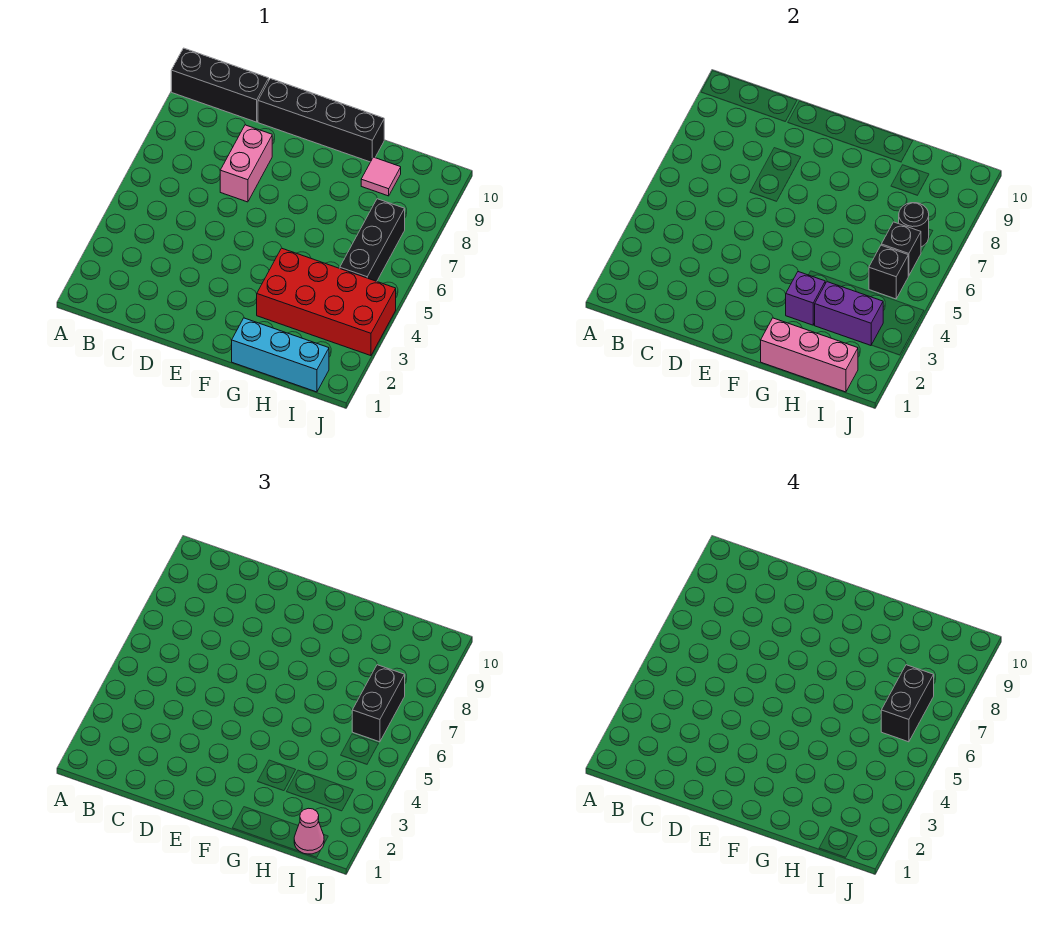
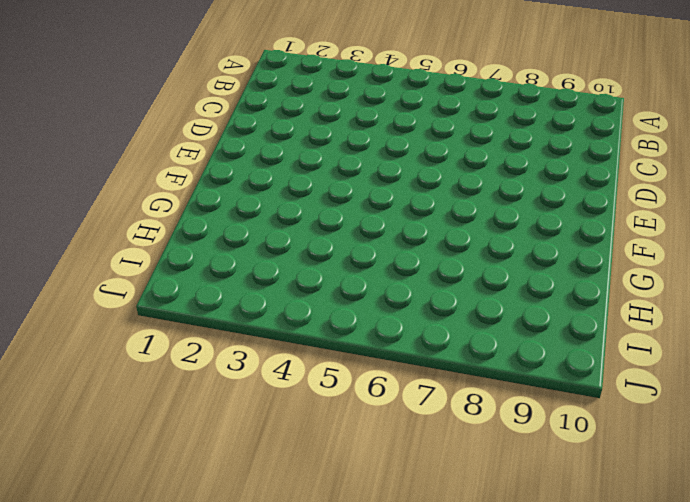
none -> black brick A10:C10 level 1
none -> pink brick D7:D8 level 1
none -> black brick D10:G10 level 1

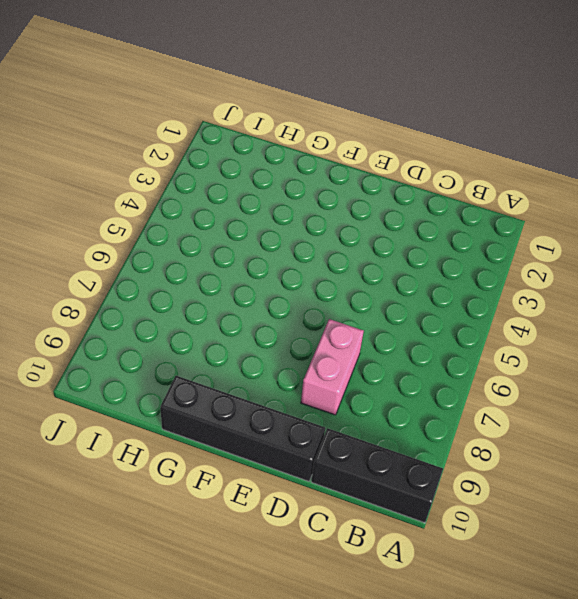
none -> cyan brick G1:I1 level 1
none -> red brick G3:J4 level 1
none -> pink tile H9 level 1

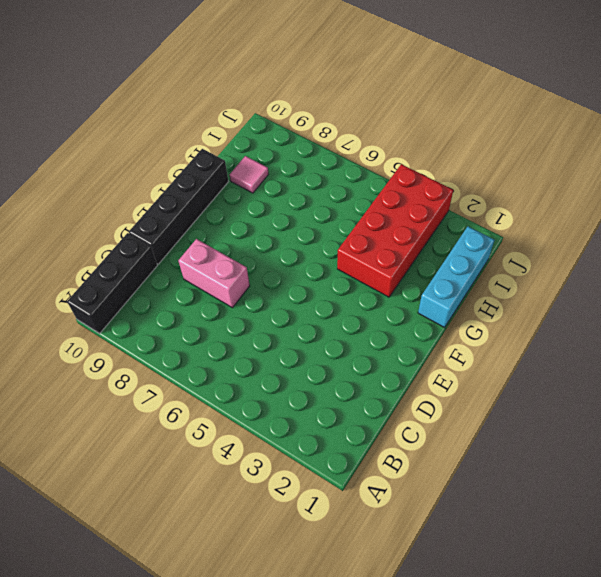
none -> black brick I5:I7 level 1
none -> pink brick G1:I1 level 2
none -> purple brick G3 level 2

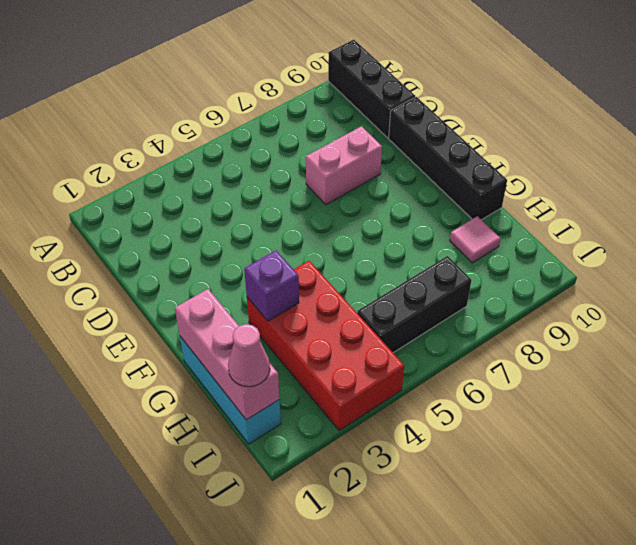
none -> purple brick H3:I3 level 2
none -> black brick I5 level 2
none -> black brick I6 level 2

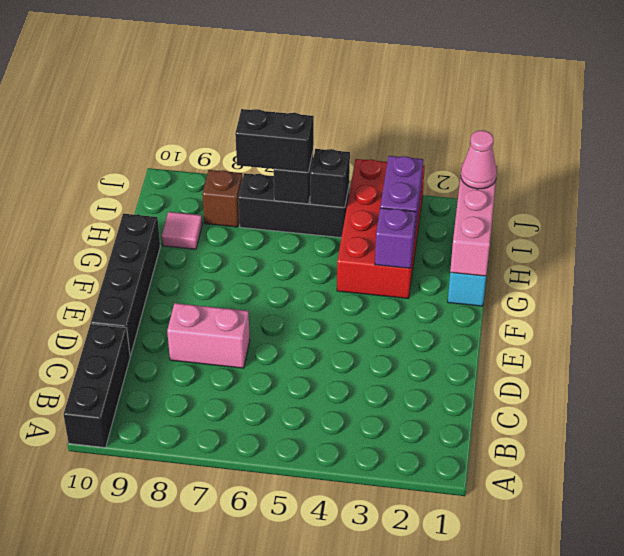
brown brick I8 level 1 -> none
none -> black round brick I7 level 2
none -> black brick I6:I7 level 4

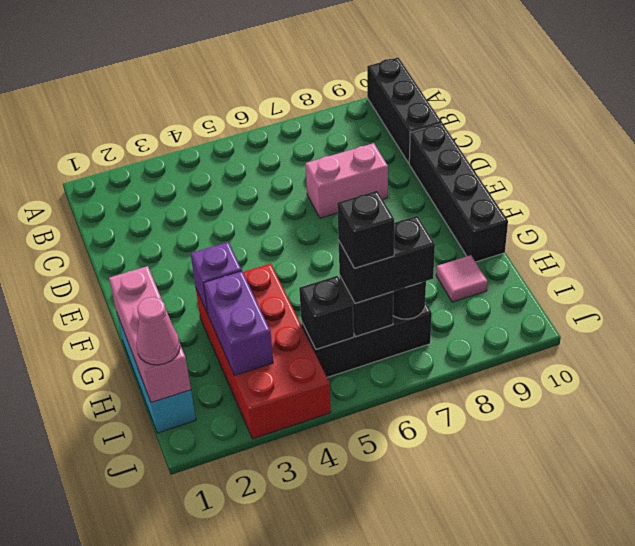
black brick I6 level 4 -> black brick I6:I7 level 4

